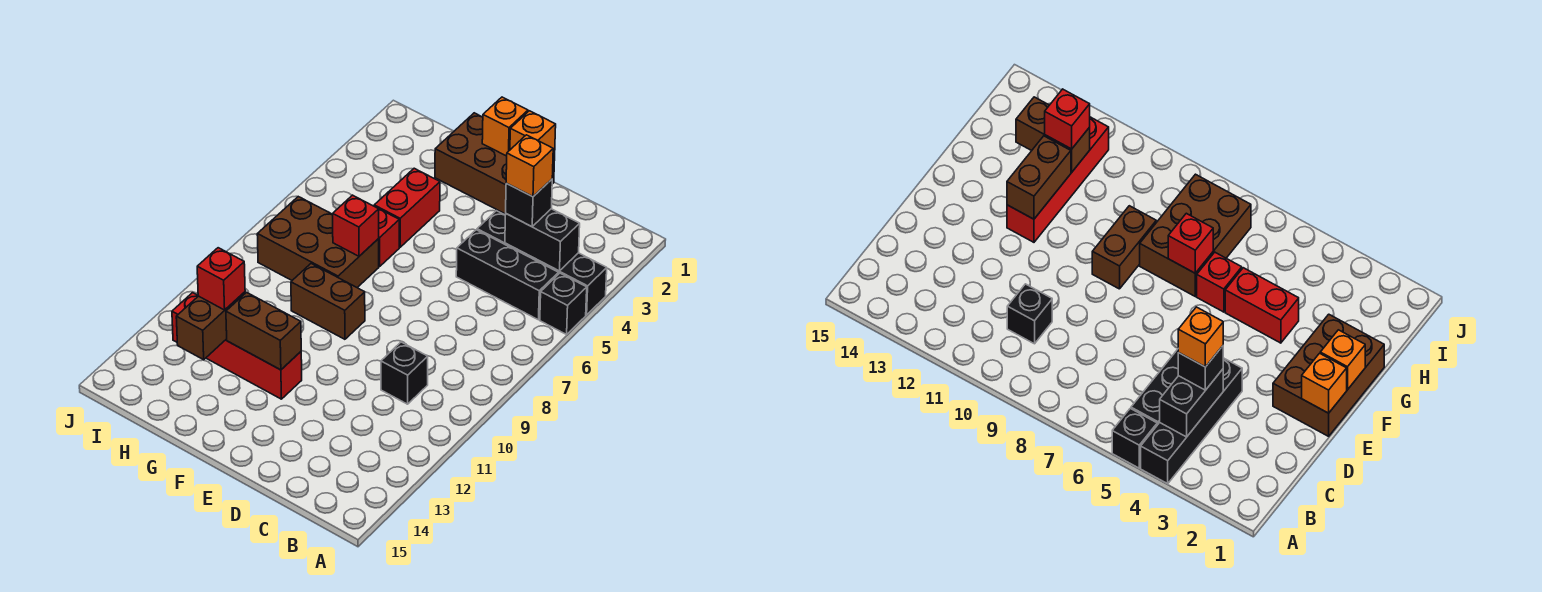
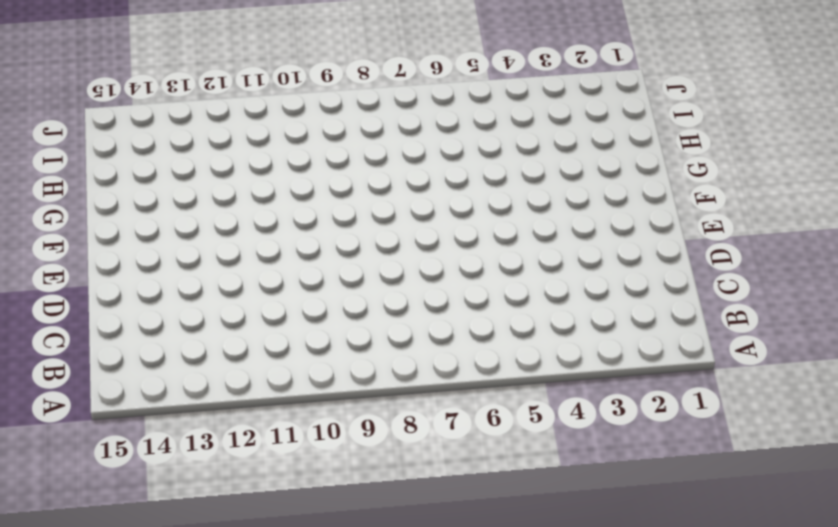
none -> black brick A4:D4 level 1
none -> black brick A5 level 1
none -> black brick B5:D5 level 1

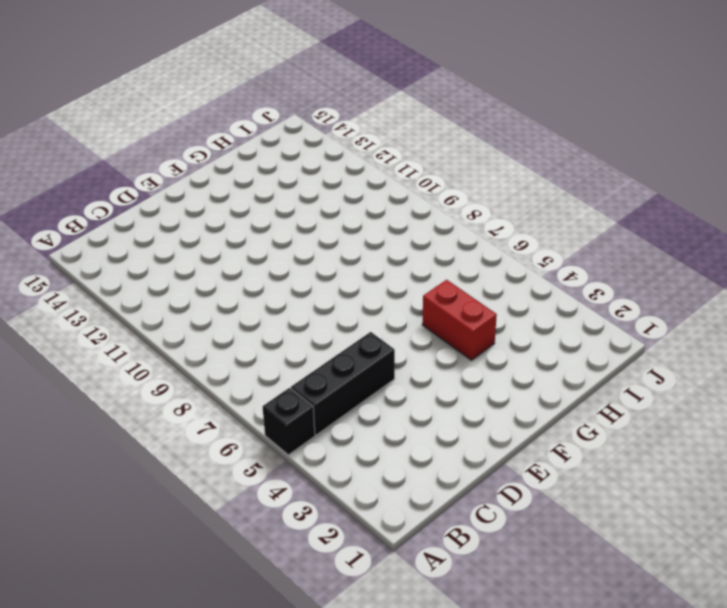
none -> black brick A4:D4 level 1
none -> black brick C10 level 1
none -> brown brick E1:G2 level 1

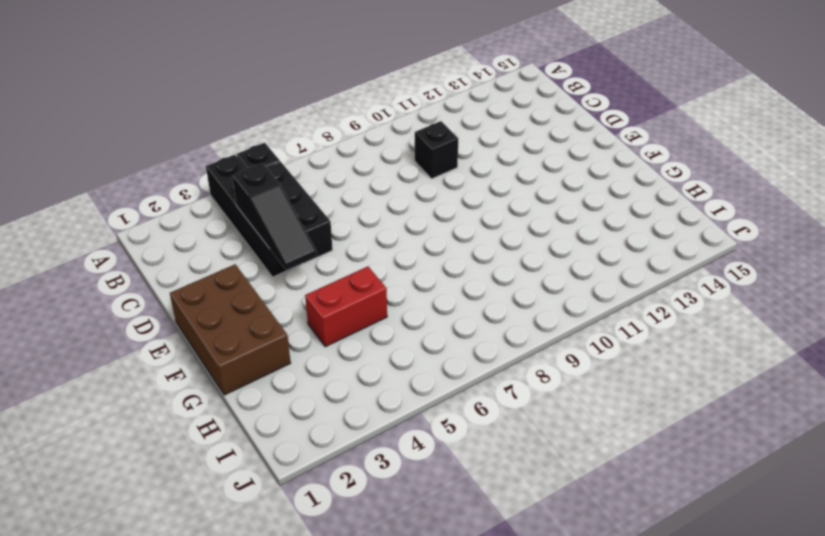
black slope C4:E4 level 2 top C -> black brick B4:C4 level 2
none -> brown brick F9:G9 level 1
none -> red brick F12:I12 level 1
none -> red brick G6 level 1

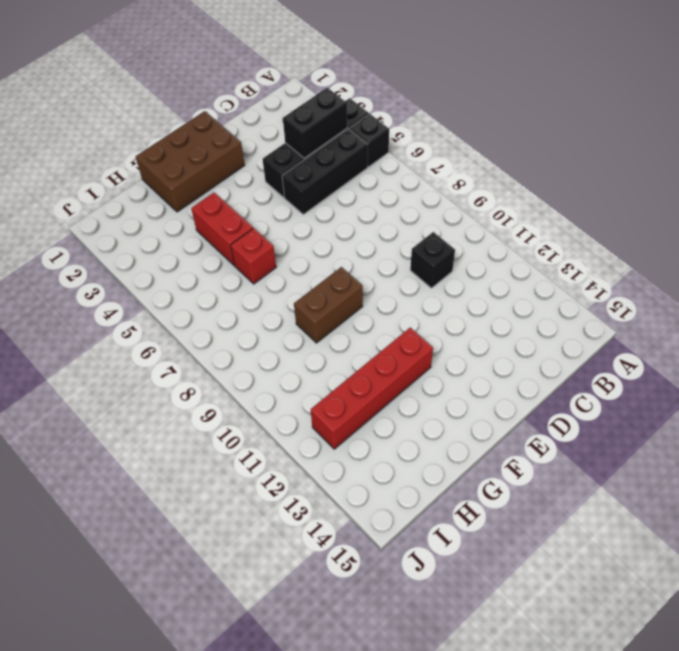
none -> brown brick G7:I8 level 1
none -> orange brick E1 level 2
none -> orange brick F1 level 2

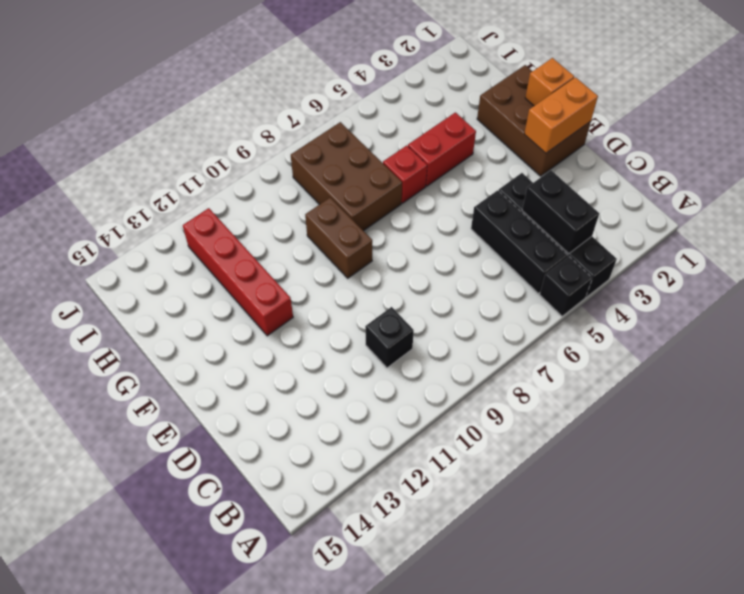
orange brick E1:E2 level 2 -> orange brick E1 level 2
none -> brown brick F12:G12 level 2
none -> red brick G7 level 2
none -> brown brick H12:H13 level 2

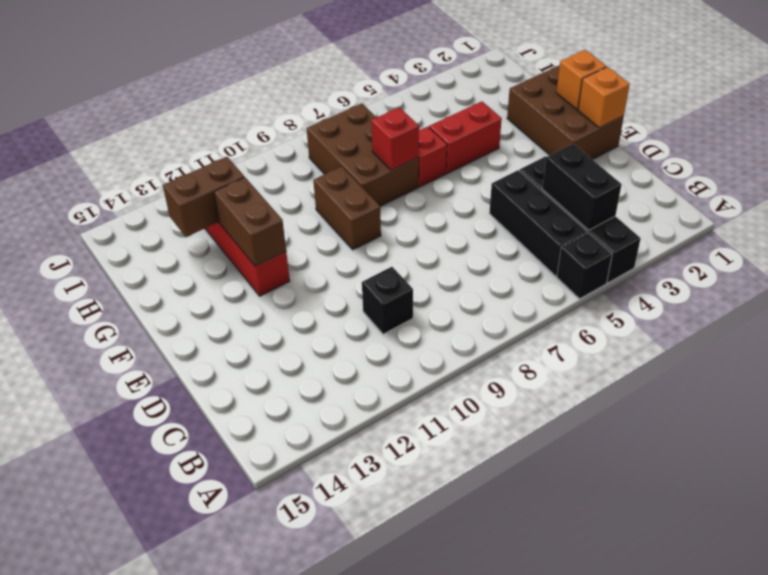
none -> black brick C4 level 3
none -> red brick H12 level 3
none -> orange brick C4 level 4

